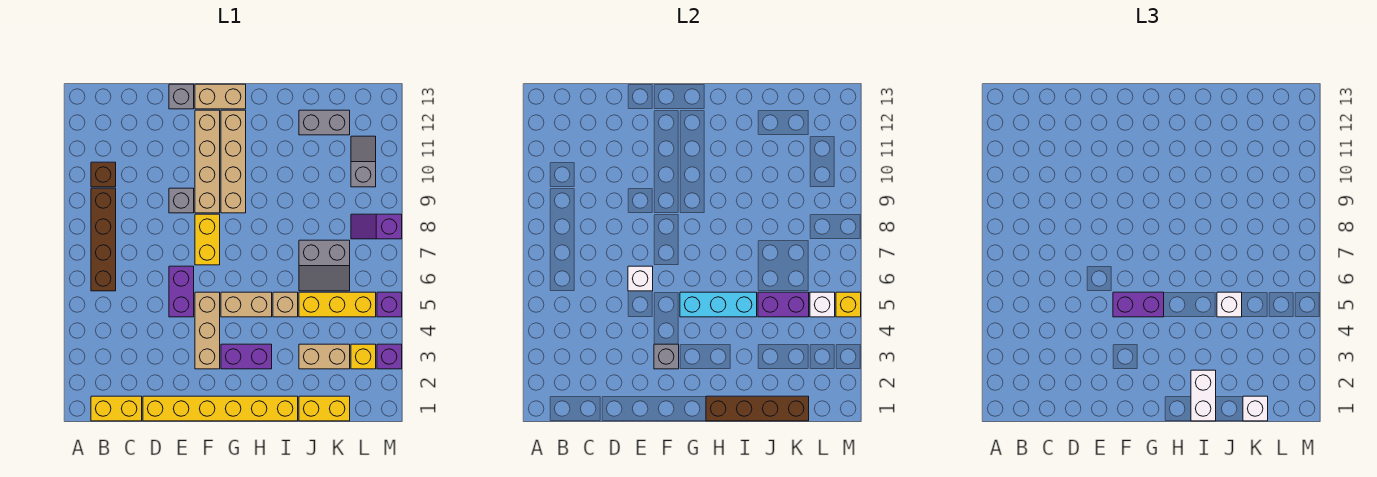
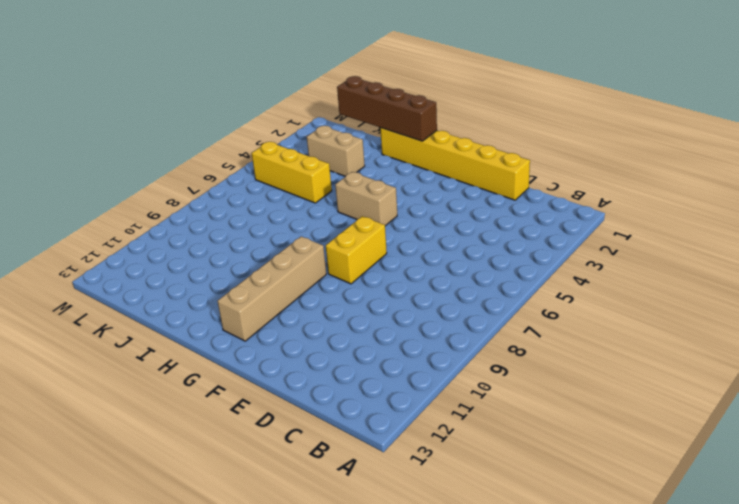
none -> yellow brick B1:C1 level 1
none -> brown brick B6:B9 level 1
none -> brown brick B10 level 1
none -> purple brick E5:E6 level 1

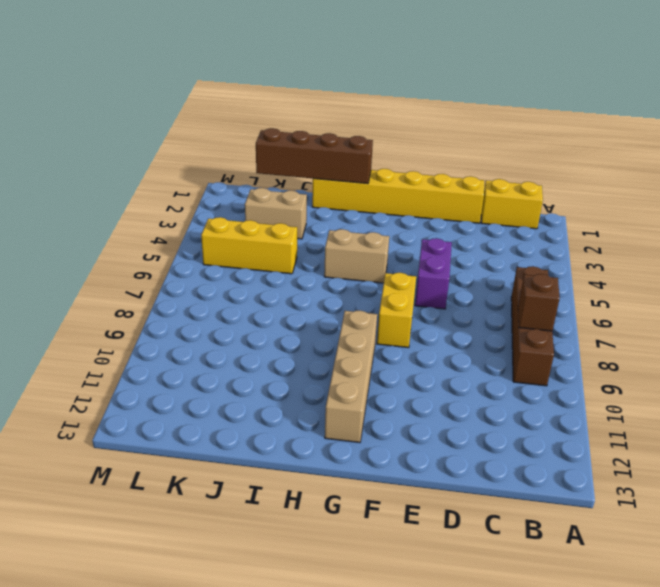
brown brick B8 level 2 -> brown brick B10 level 1
none -> grey brick E9 level 1
none -> grey brick E13 level 1
none -> tan brick F3:F5 level 1
none -> tan brick F9:F12 level 1

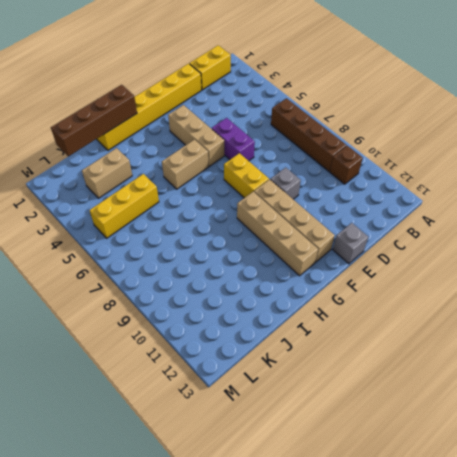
none -> tan brick F13:G13 level 1
none -> purple brick G3:H3 level 1
none -> tan brick I5 level 1
none -> yellow brick J1:K1 level 1

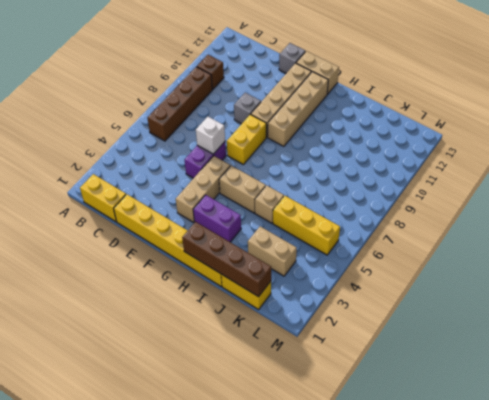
none -> grey slope J6:K7 level 1 top 7
none -> grey brick J12:K12 level 1
none -> yellow brick L3 level 1
none -> purple slope L8:M8 level 1 top M

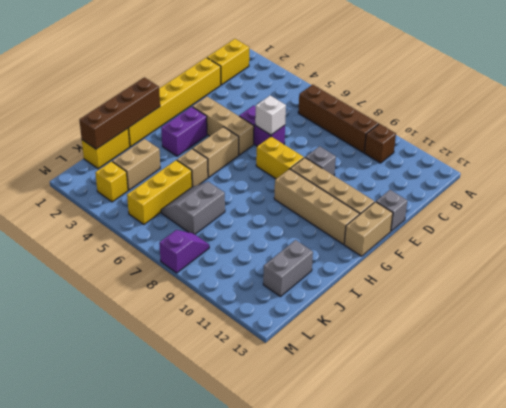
none -> grey slope L10:L11 level 1 top 10
none -> purple brick M3 level 1
none -> purple brick M5 level 1
none -> grey brick F3 level 2

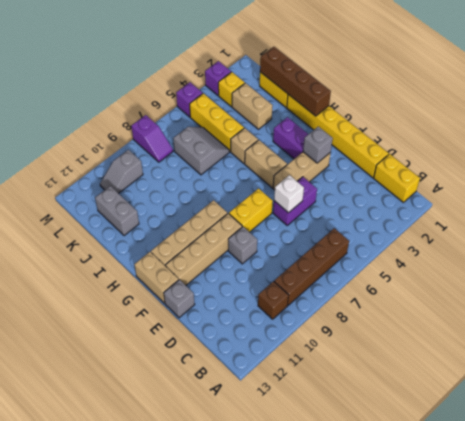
none -> cyan brick G5:I5 level 2
none -> purple brick J5:K5 level 2
none -> white brick L5 level 2
none -> yellow brick M5 level 2

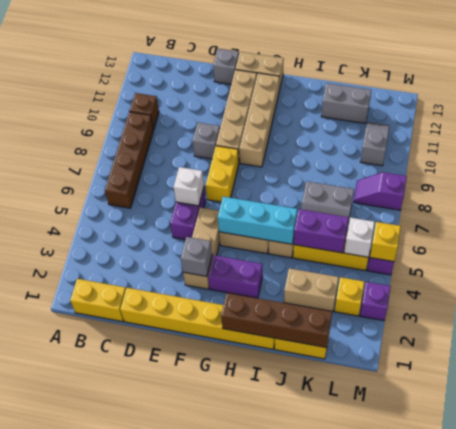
none -> purple brick F5:G5 level 3
none -> white brick I1:I2 level 3
none -> white brick J5 level 3
none -> white brick K1 level 3

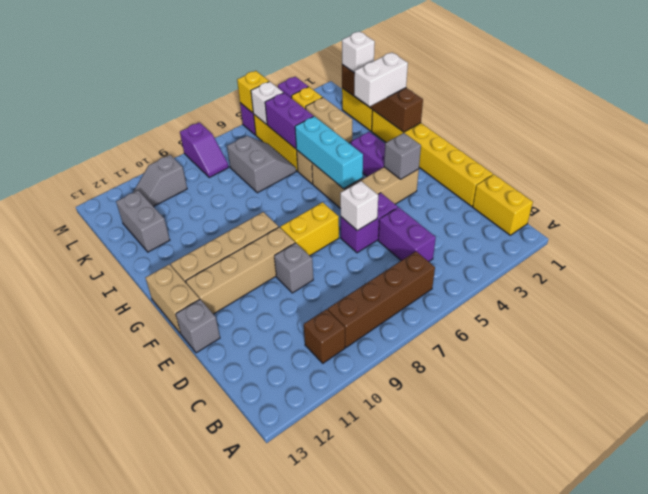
purple brick C5:D5 level 1 -> purple brick F5:G5 level 3
none -> white brick J5 level 3

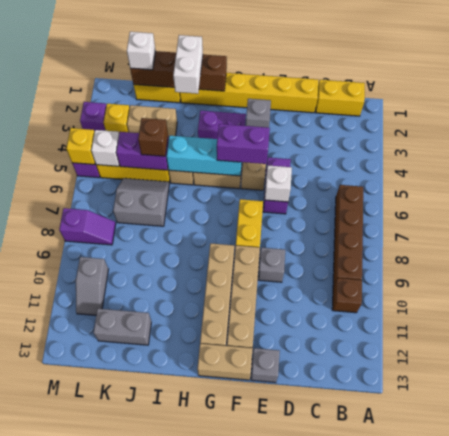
brown brick J5 level 3 -> white brick J5 level 3

